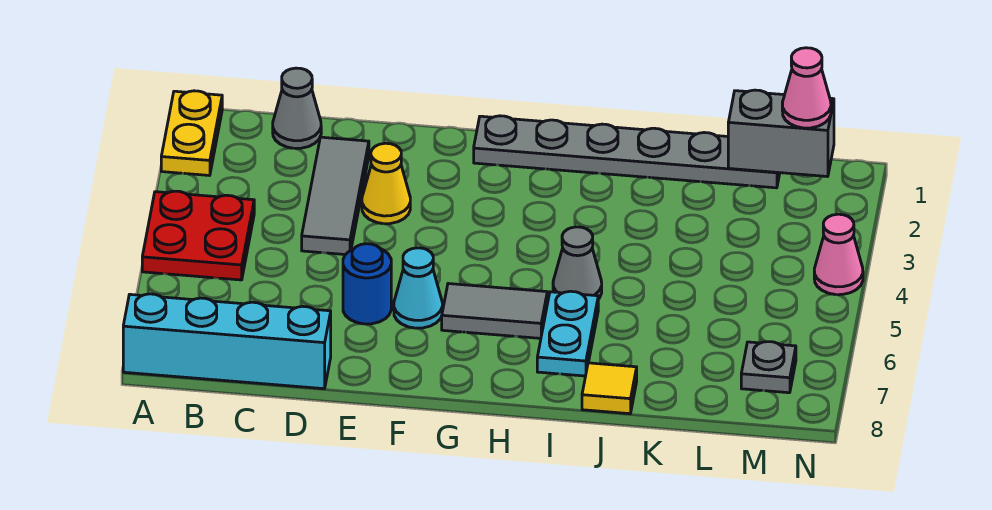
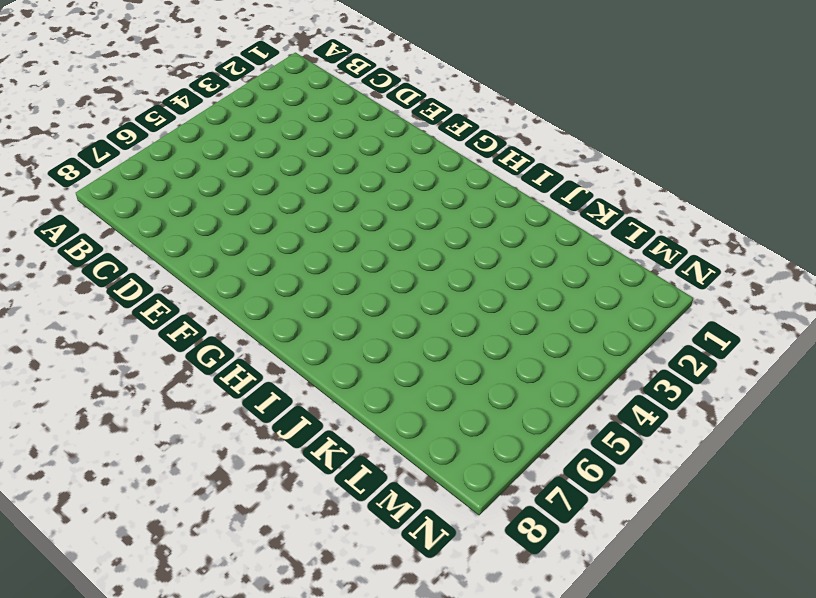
none -> yellow plate A1:A2 level 1
none -> red plate A4:B5 level 1
none -> cyan brick A8:D8 level 1

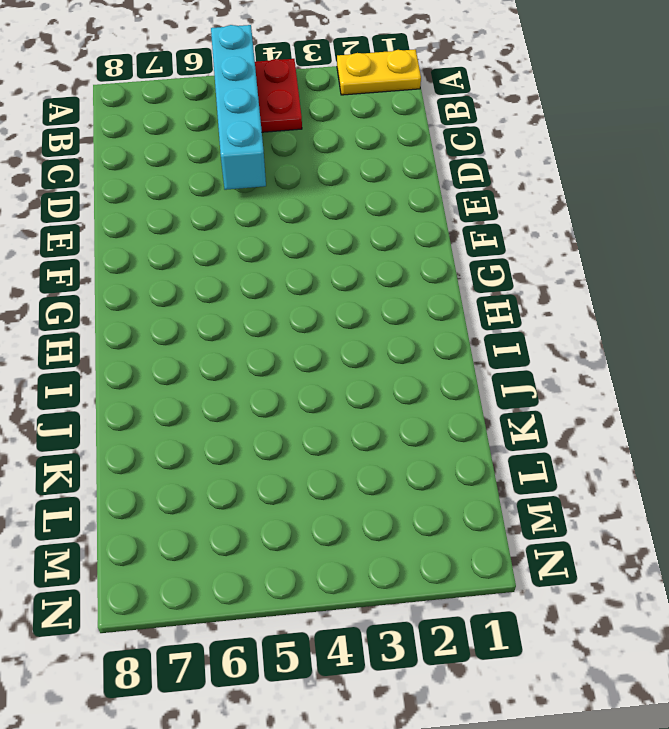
cyan brick A5:D5 level 2 -> cyan brick A8:D8 level 1
none -> grey cone C1 level 1
none -> grey tile D2:D4 level 1
none -> yellow cone E3 level 1

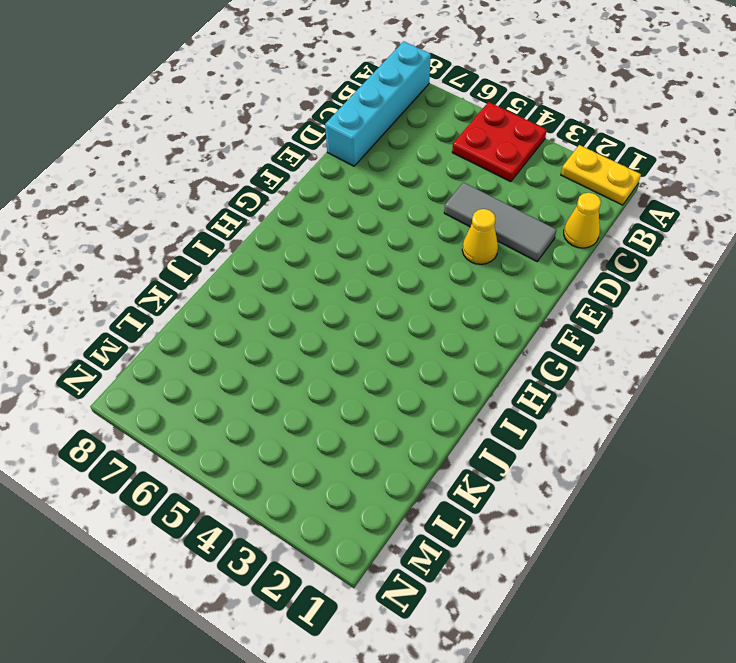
yellow cone C1 level 1 -> grey cone C1 level 1
none -> blue round brick E6 level 1
none -> cyan cone F6 level 1
none -> grey plate G1:L1 level 1

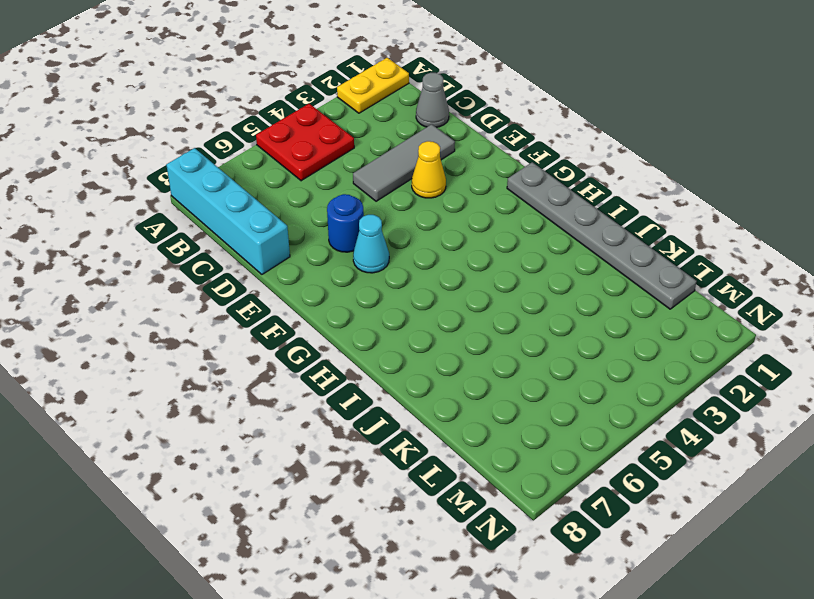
none -> grey tile G6:H6 level 1
none -> grey cone I5 level 1
none -> cyan plate I6:I7 level 1

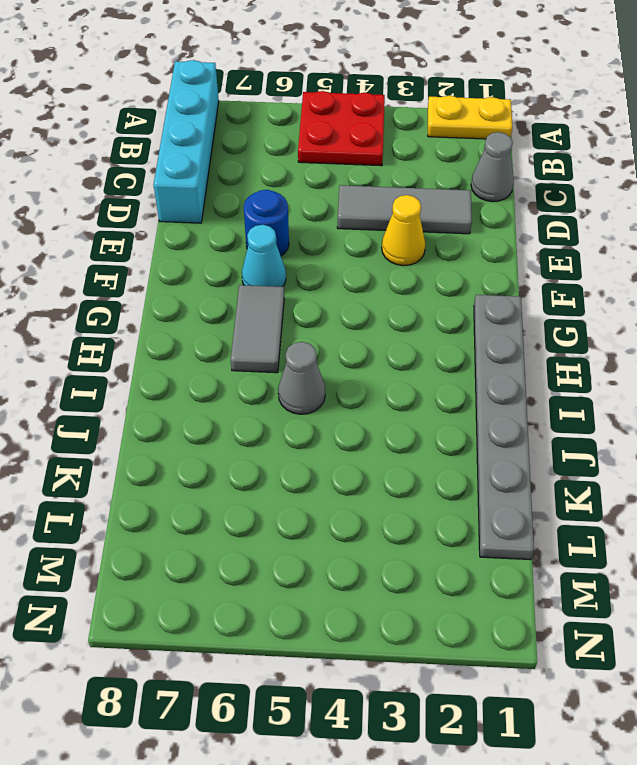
none -> cyan plate I6:I7 level 1
none -> yellow tile J8 level 1
none -> grey plate M7 level 1

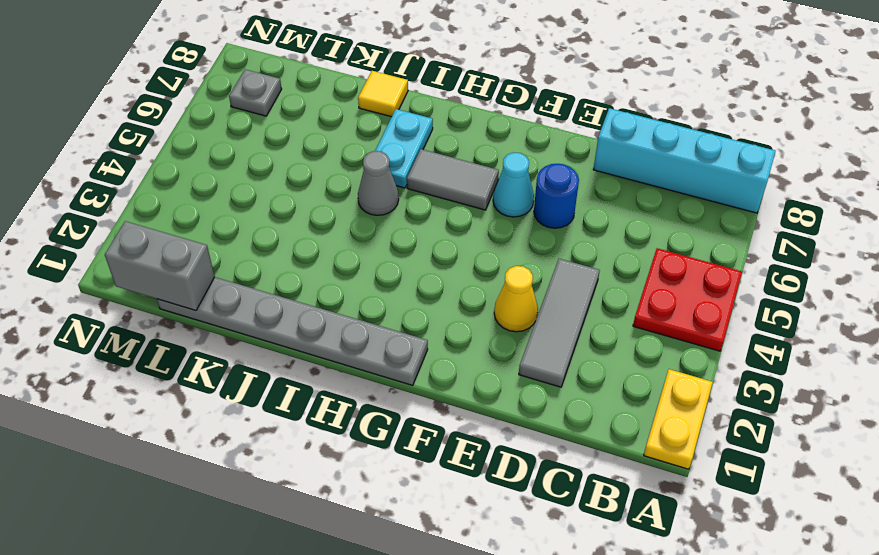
none -> grey cone C1 level 1
none -> pink cone N4 level 1
none -> pink cone M1 level 3

